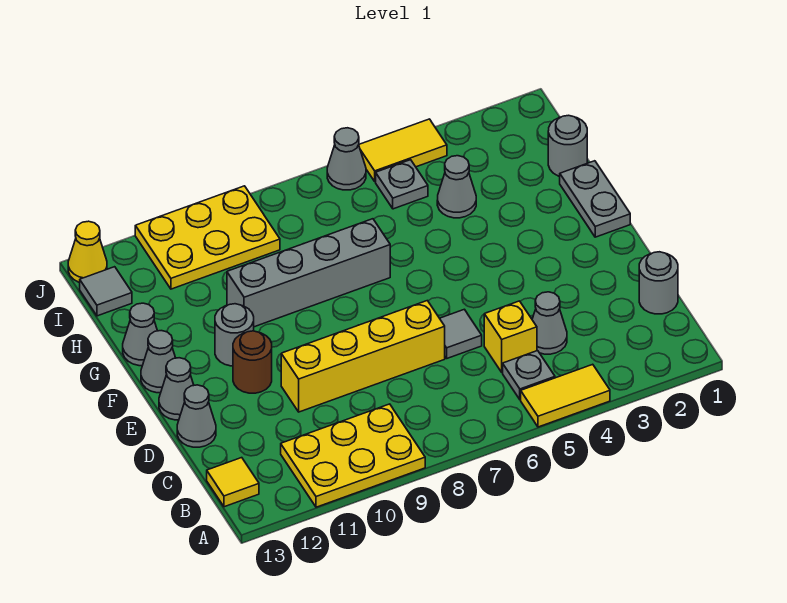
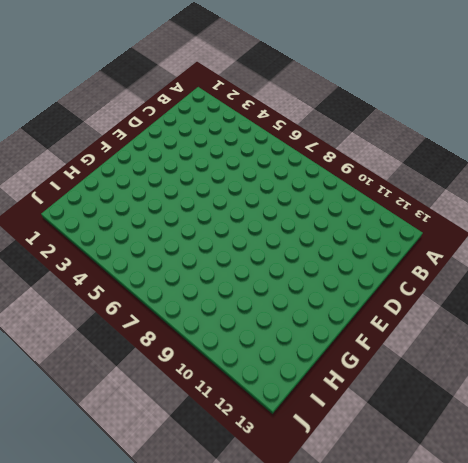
none -> yellow tile A4:A5 level 1
none -> yellow plate A9:B11 level 1
none -> grey plate B5 level 1

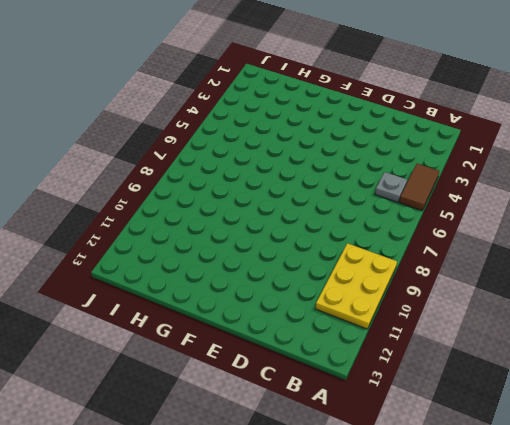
brown tile A4:A5 level 1 -> yellow tile A4:A5 level 1
none -> yellow tile B13 level 1
none -> grey round brick C1 level 1
none -> grey cone C4 level 1

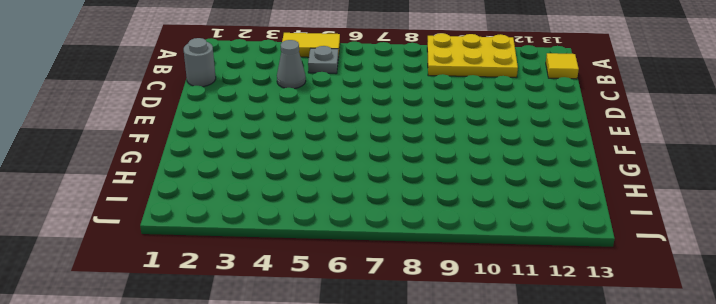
none -> yellow brick C5 level 1
none -> grey tile D6 level 1
none -> yellow brick D7:D10 level 1

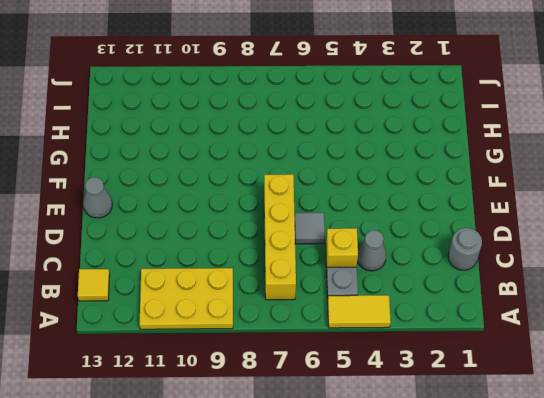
yellow brick B7:E7 level 1 -> yellow brick D7:D10 level 1
none -> grey cone D13 level 1
none -> brown round brick E11 level 1
none -> grey plate F1:G1 level 1

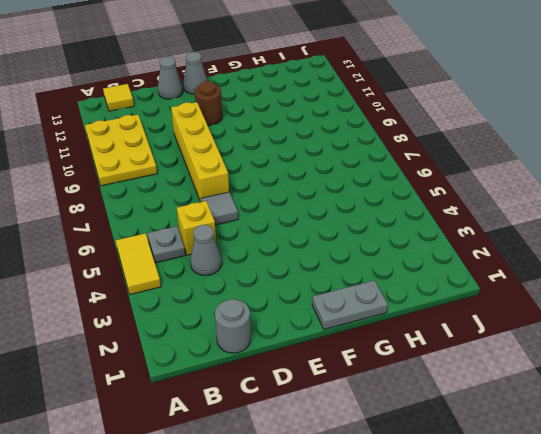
none -> grey round brick F11 level 1
none -> grey cone F13 level 1
none -> grey brick G7:G10 level 1

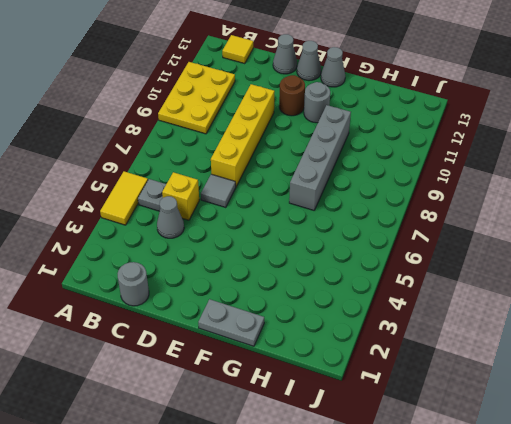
none -> grey cone G13 level 1
none -> grey round brick H1 level 1
none -> grey cone H4 level 1

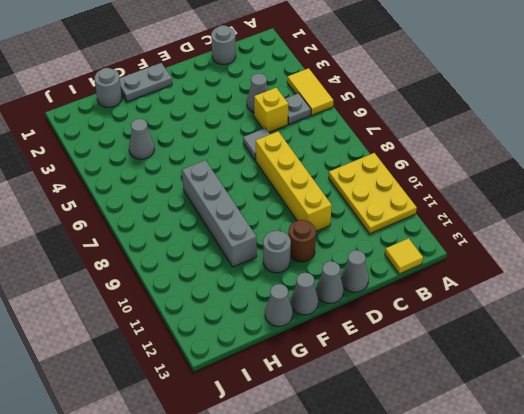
none -> grey plate I5 level 1
none -> yellow plate I9:J11 level 1
none -> grey tile I13 level 1

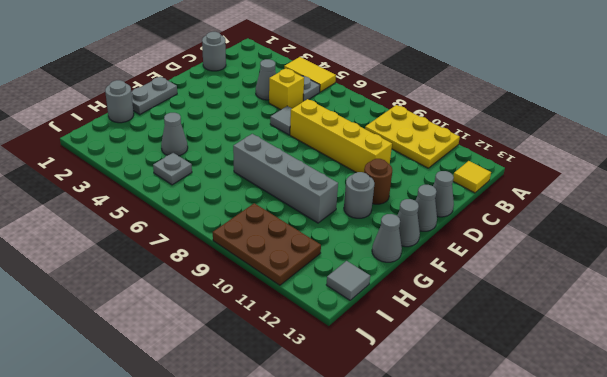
brown plate I9:J11 level 1 -> yellow plate I9:J11 level 1
none -> yellow tile J4:J5 level 1
none -> grey cone J6 level 1
none -> yellow cone J13 level 1

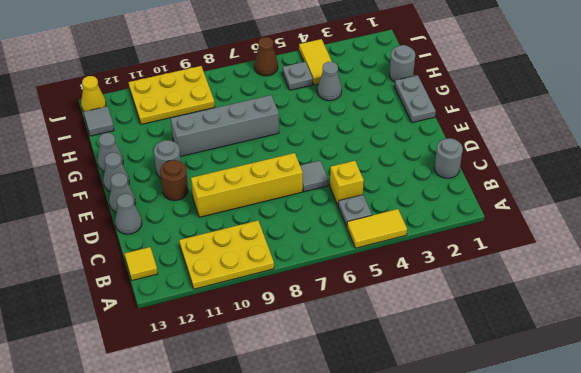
yellow tile I4:J4 level 1 -> yellow tile J4:J5 level 1
brown cone J6 level 1 -> grey cone J6 level 1
none -> grey cone C4 level 1

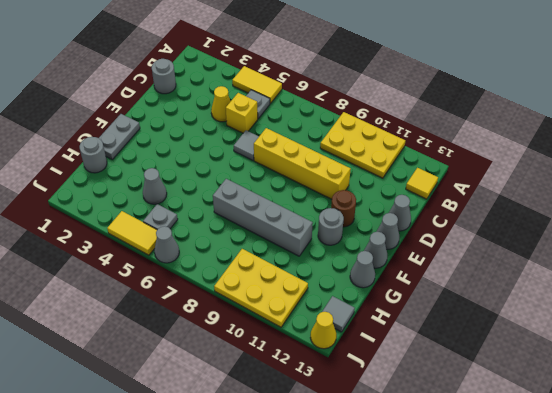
yellow cone C4 level 1 -> grey cone C4 level 1

